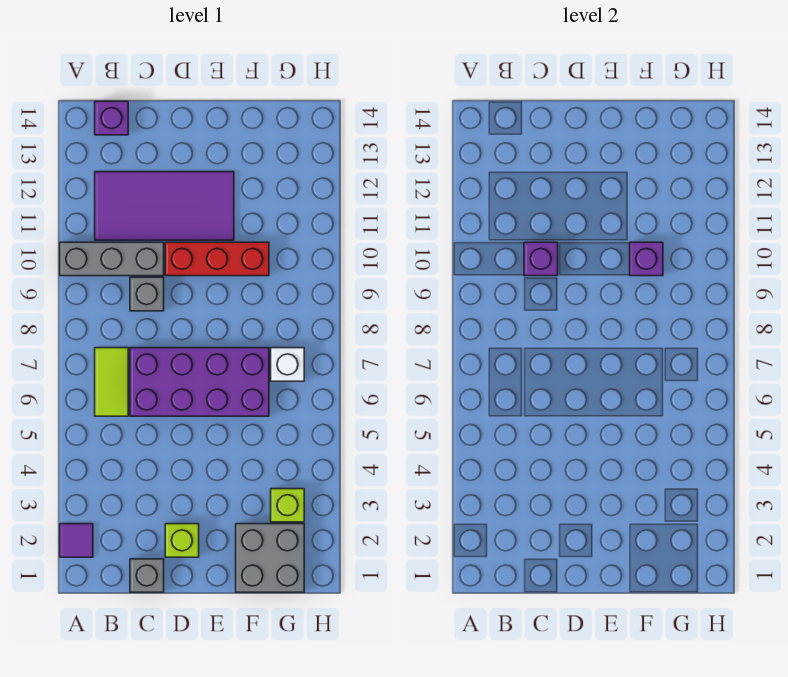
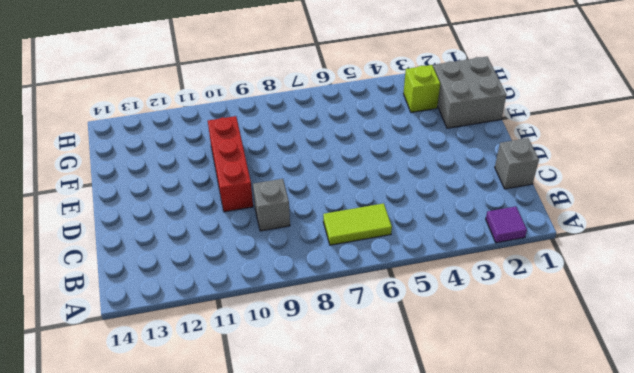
none -> grey brick A10:C10 level 1
none -> purple tile B11:E12 level 1
none -> purple brick B14 level 1

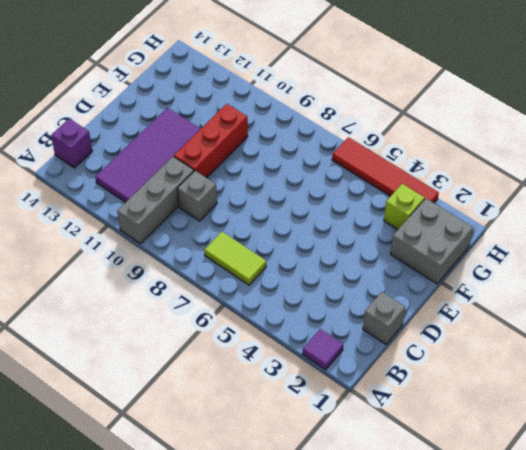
red tile H3:H6 level 1 -> none
none -> purple brick C6:F7 level 1
none -> lime brick D2 level 1
none -> white brick G7 level 1

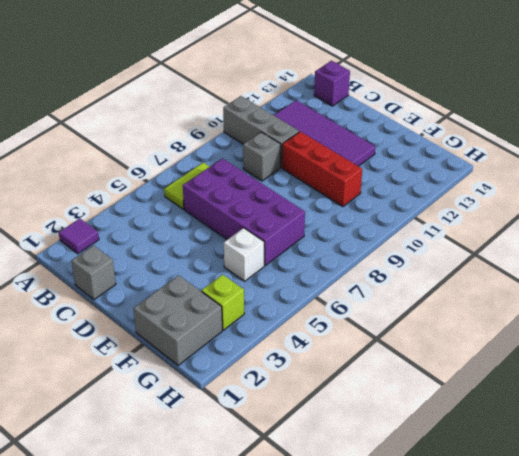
white brick F5 level 1 -> white brick G7 level 1
none -> lime brick D2 level 1
none -> purple brick C10 level 2
none -> purple brick F10 level 2

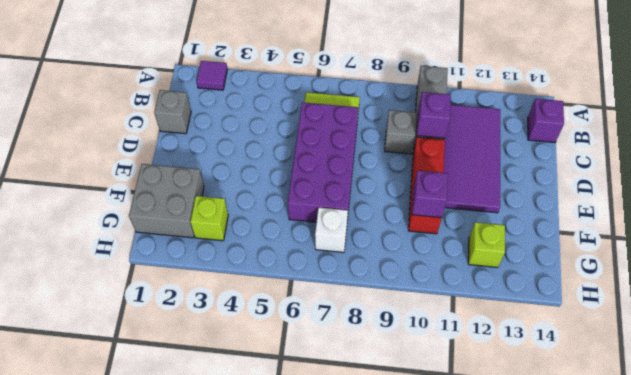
lime brick G12 level 1 -> lime brick D2 level 1

